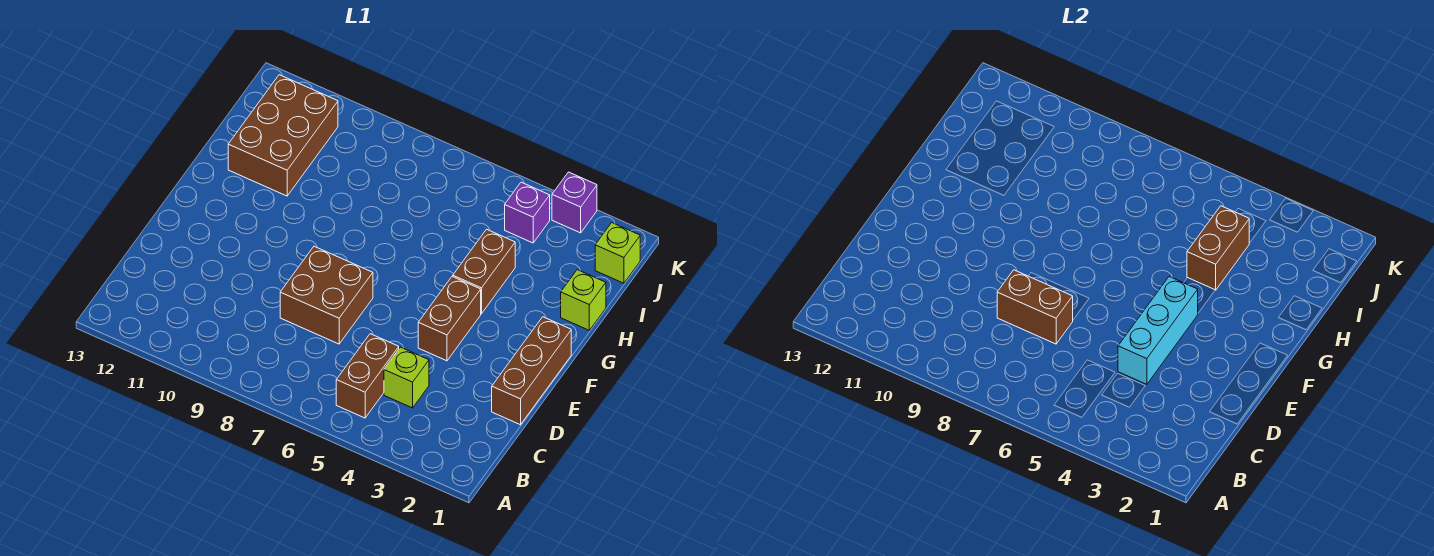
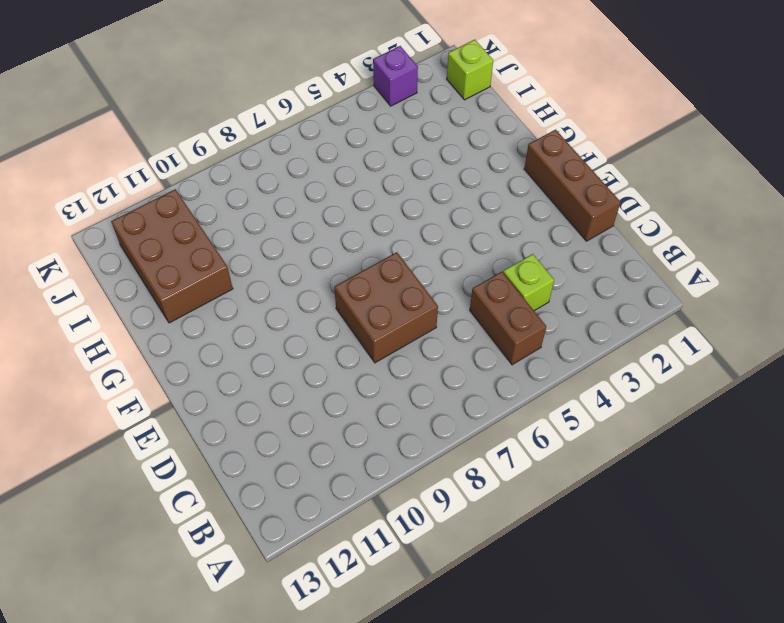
none -> brown brick E4:F4 level 1
none -> brown brick G4:H4 level 1
none -> lime brick H1 level 1

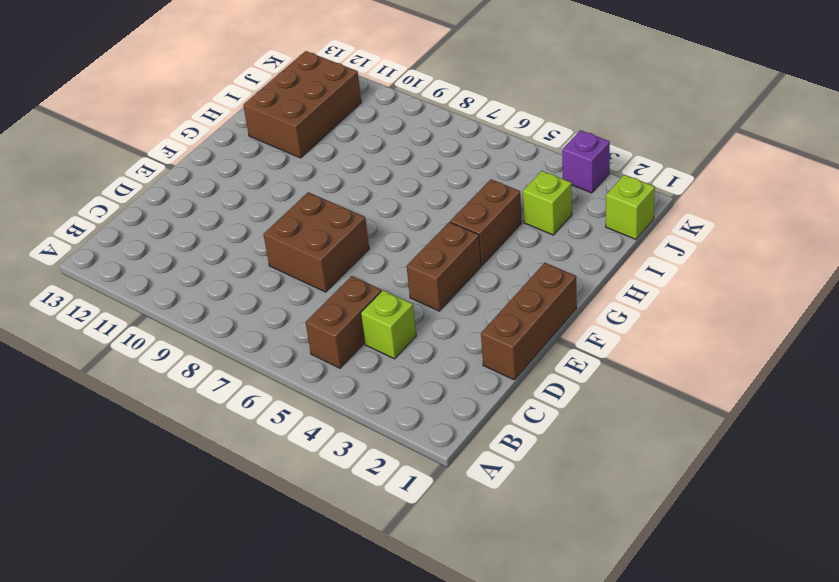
lime brick I3 level 1 -> lime brick H1 level 1
none -> purple brick J4 level 1
none -> cyan brick D4:F4 level 2
none -> brown brick D7:D8 level 2

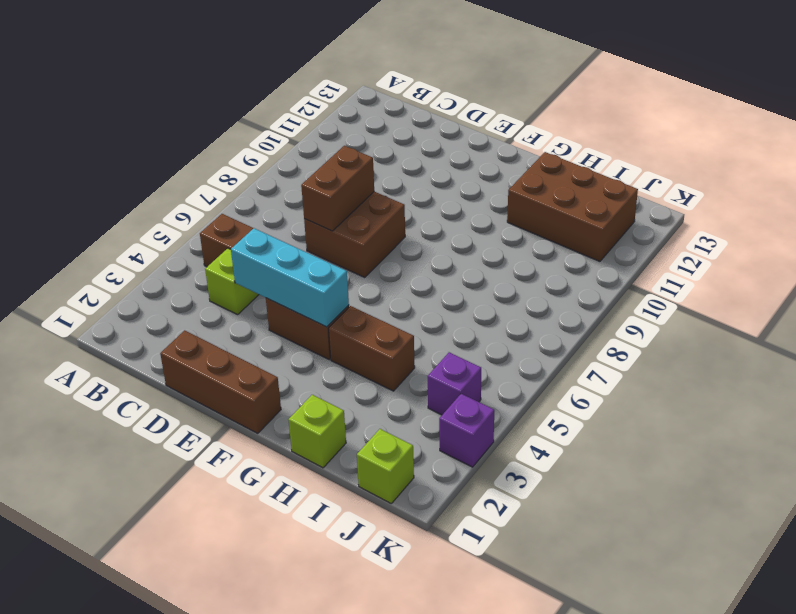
none -> brown brick H4:I4 level 2

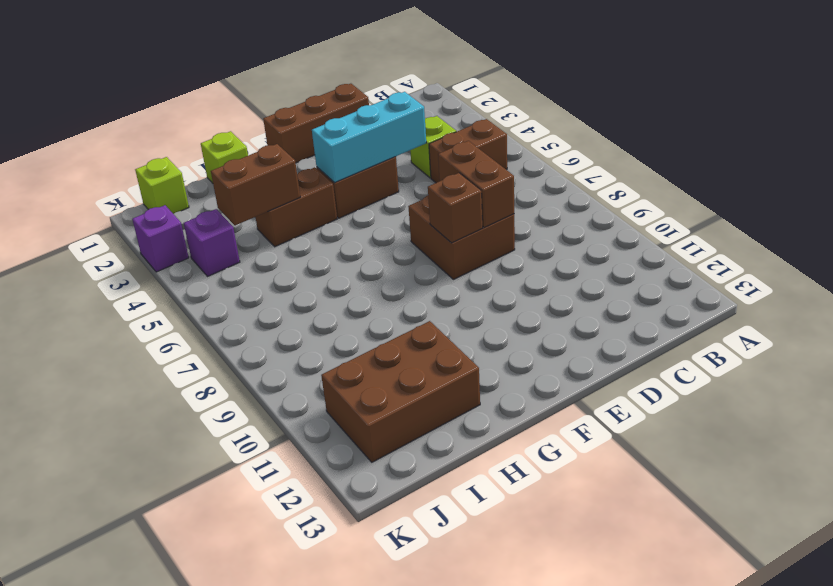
brown brick E8 level 2 -> none

